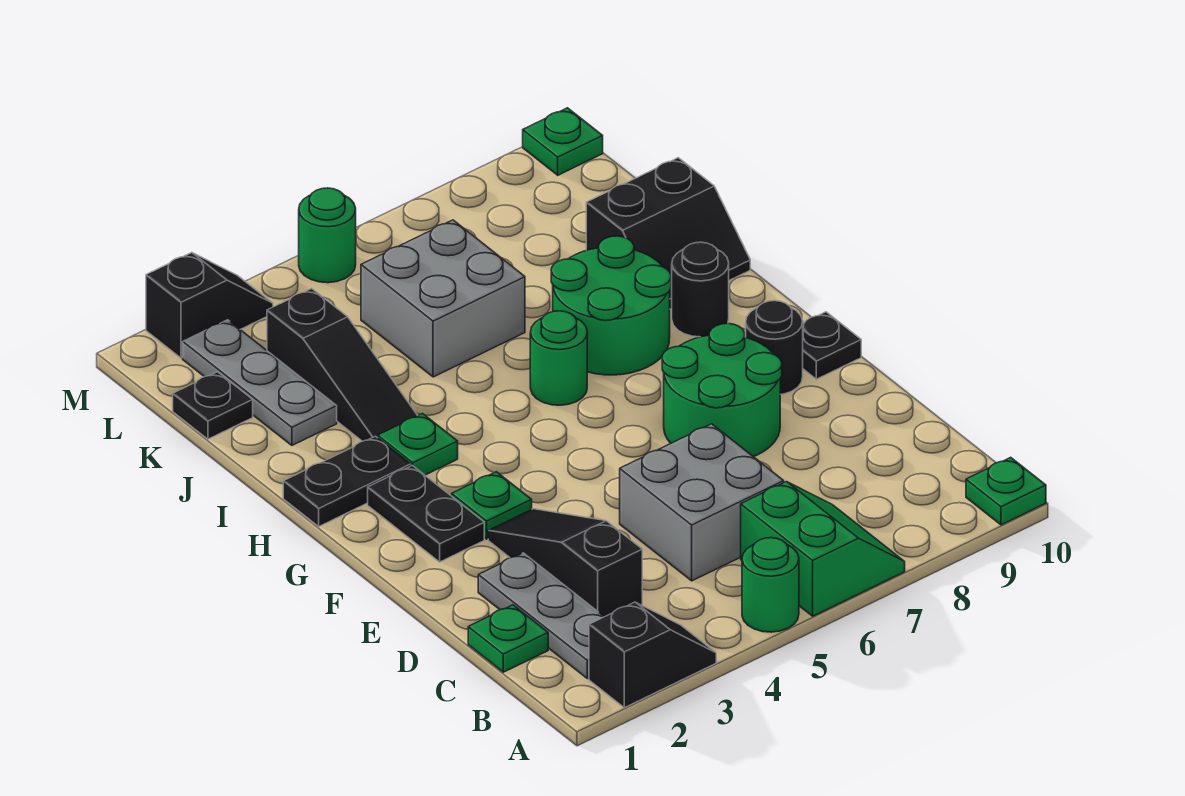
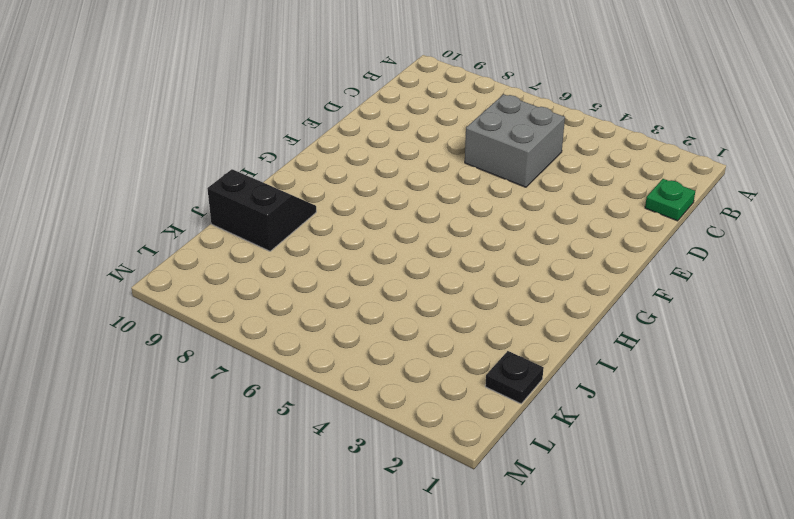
none -> black slope A2:A3 level 1 top 2
none -> green round brick A5 level 1
none -> green slope A6:B7 level 1 top 6

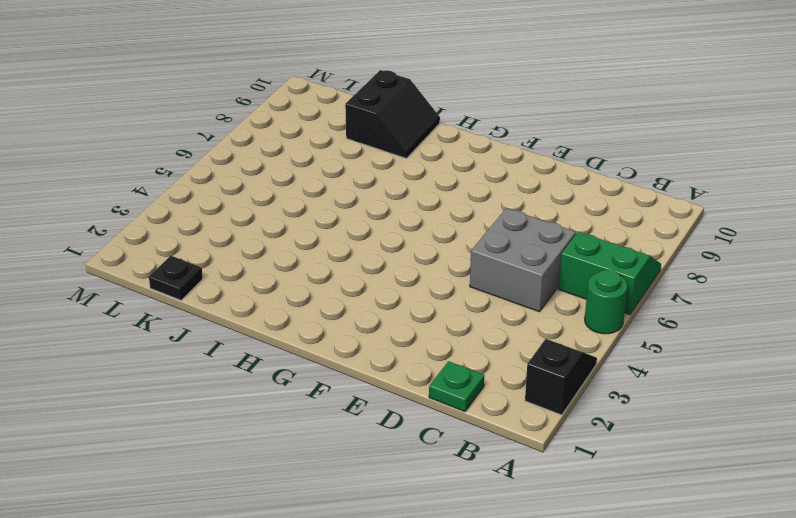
none -> green plate A10 level 1
none -> grey plate B2:D2 level 1
none -> black slope C3:E3 level 1 top C

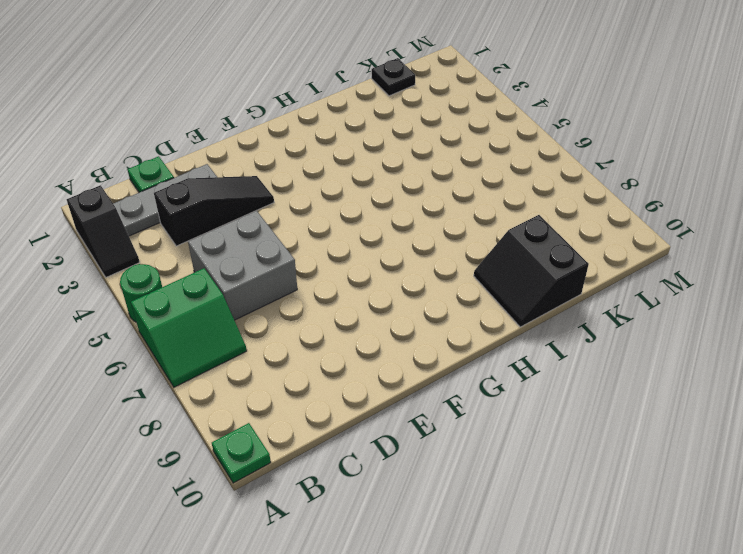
none -> green round brick E7:F8 level 1
none -> black plate F2:G2 level 1
none -> green plate F3 level 1

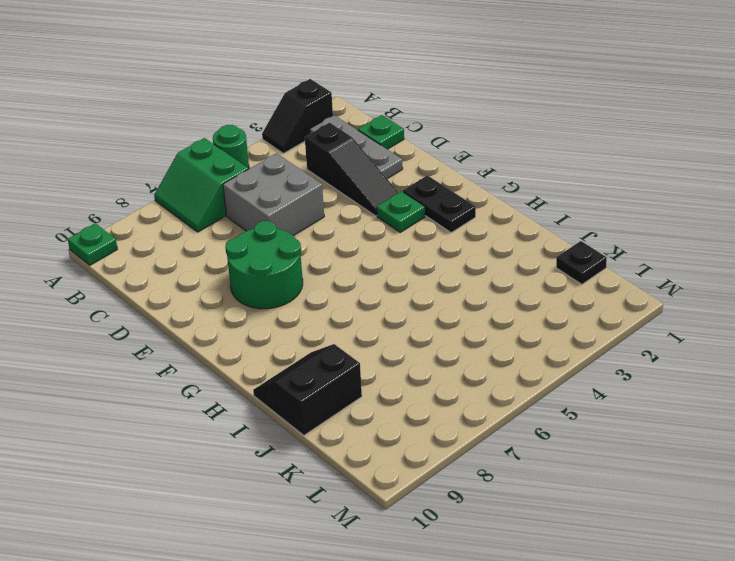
none -> black round brick F9 level 1
none -> black plate F10 level 1
none -> black plate H1:H2 level 1

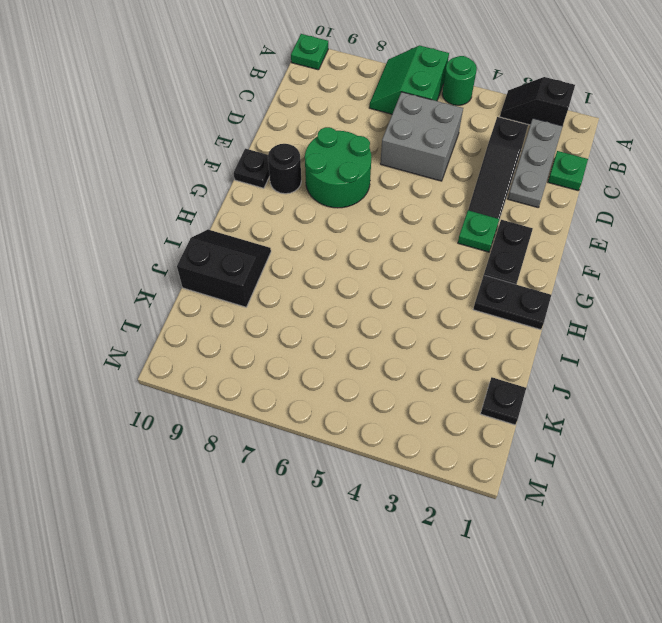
none -> green plate H3 level 1
none -> green round brick H6 level 1
none -> green round brick H7:I8 level 1

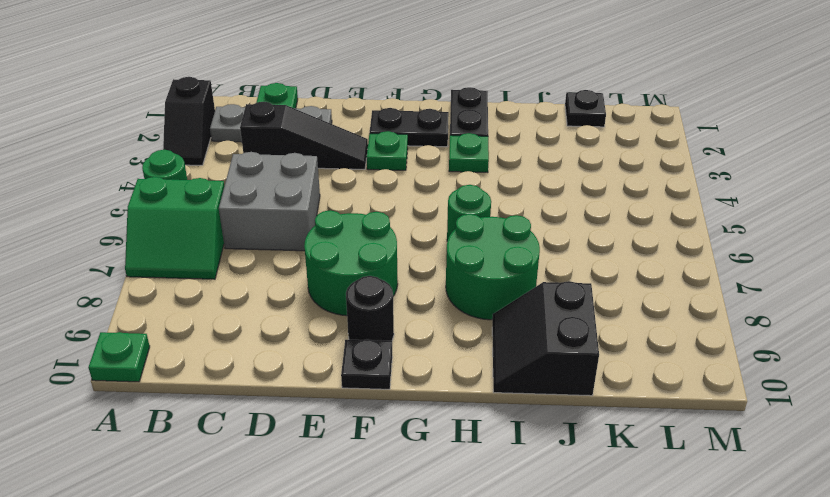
none -> black round brick H9 level 1
none -> black slope I3:K3 level 1 top K
none -> grey plate J2:L2 level 1

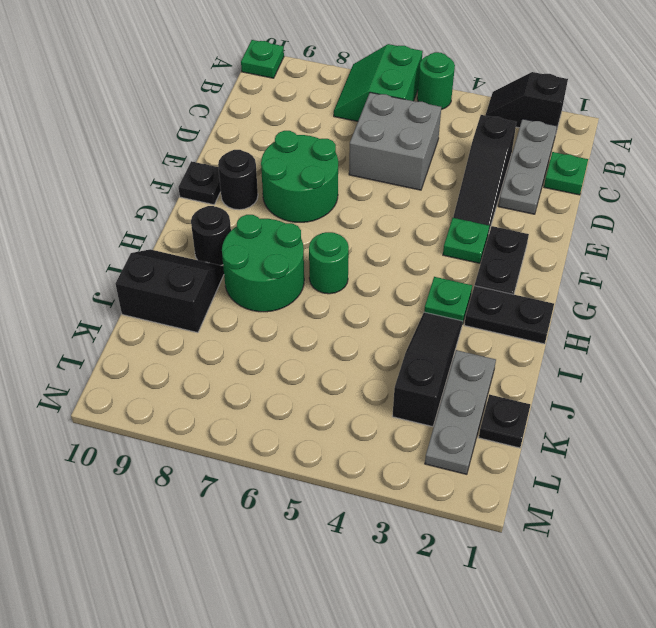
none -> grey brick J5:K6 level 1
none -> black slope M2:M3 level 1 top 2
none -> green round brick M5 level 1

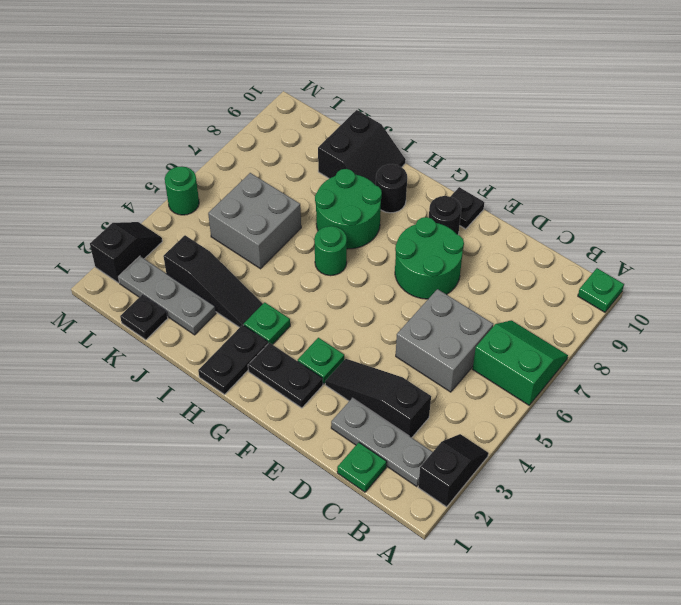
none -> green round brick A5 level 1
none -> green plate M10 level 1

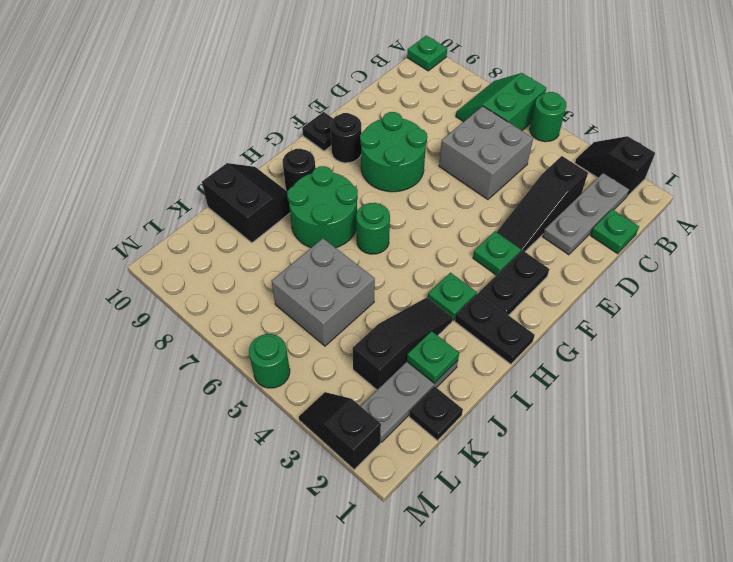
green plate J2 level 2 -> green plate M10 level 1

